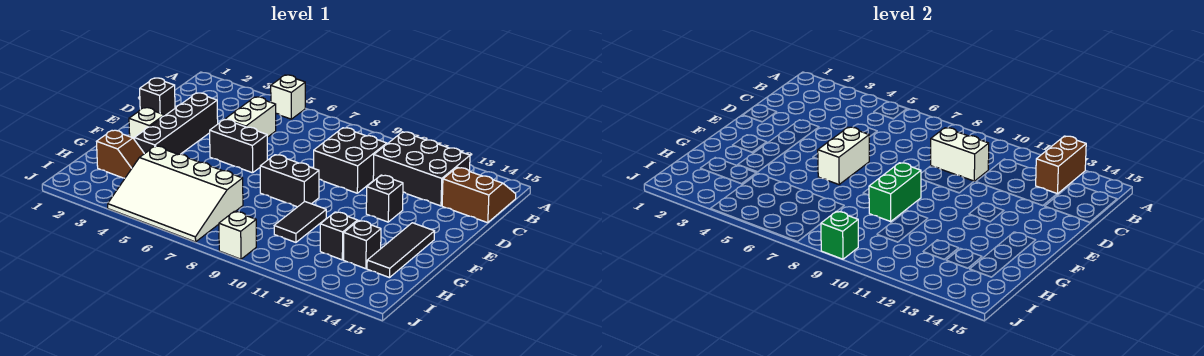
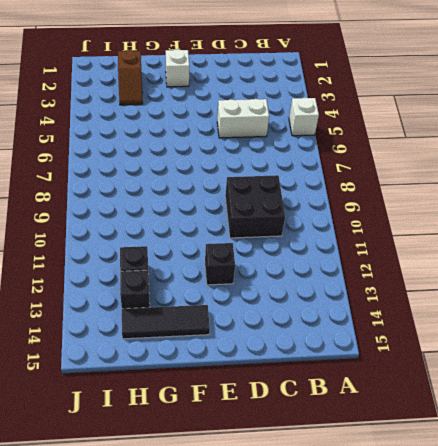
none -> black brick B11:C13 level 1
none -> brown slope B14:C15 level 1 top C
none -> black brick D1 level 1

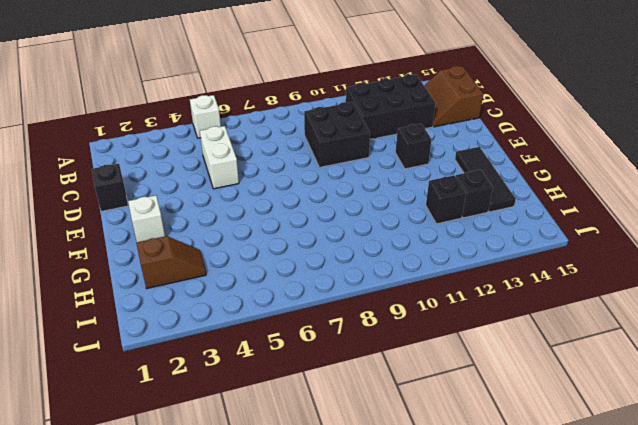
brown slope B14:C15 level 1 top 15 -> brown slope B14:C15 level 1 top C
none -> black brick D3:G3 level 1
none -> black brick E5:E6 level 1
none -> black brick F8:F9 level 1

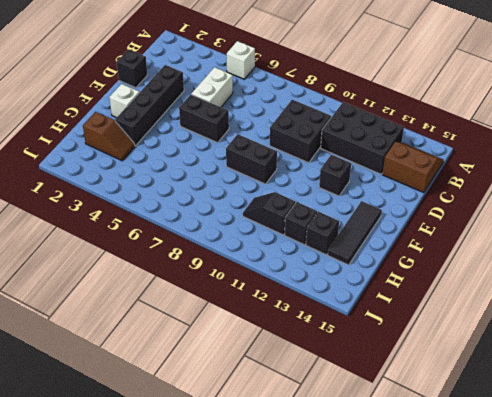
black slope H10:H11 level 1 top 11 -> black tile G10:H10 level 1
none -> white slope H4:J7 level 1 top H
none -> white brick J9 level 1
none -> brown brick A13:B13 level 2

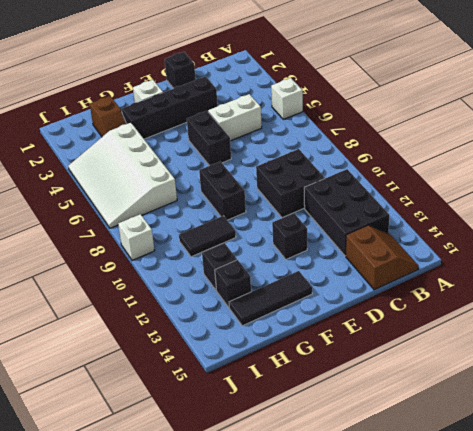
none -> brown brick A13:B13 level 2
none -> white brick C9:C10 level 2
none -> white brick E6:F6 level 2

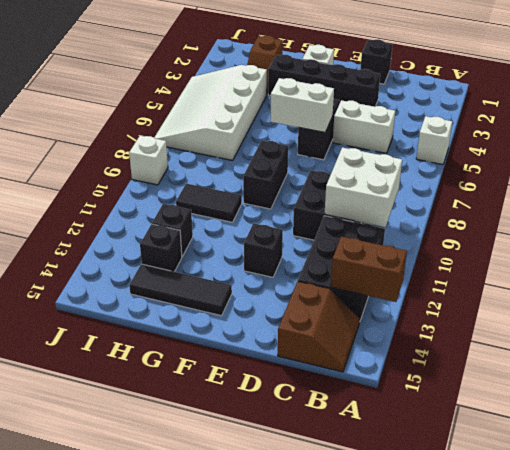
white brick B9:C10 level 2 -> white brick C9:C10 level 2
none -> green brick F9:G9 level 2
none -> green brick J9 level 2

